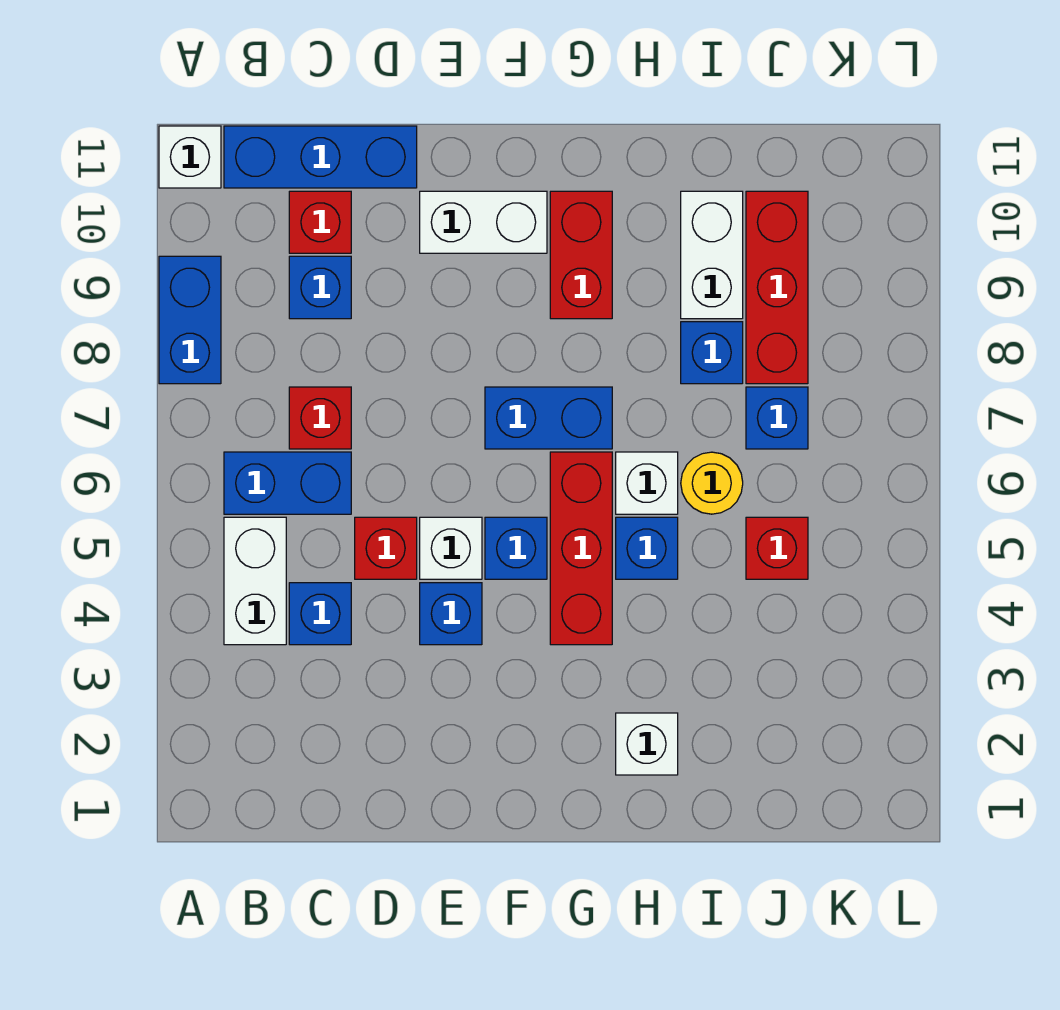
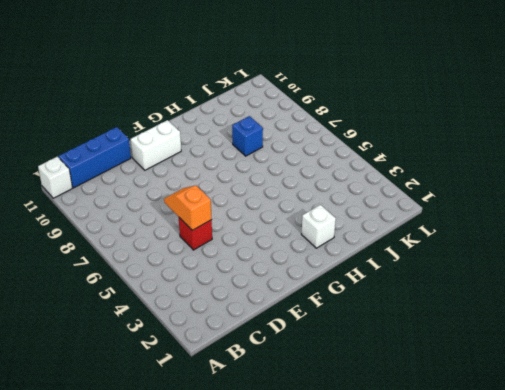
orange slope D5:D6 level 2 top 5 -> none
none -> blue brick A8:A9 level 1
none -> white brick B4:B5 level 1
none -> blue brick B6:C6 level 1

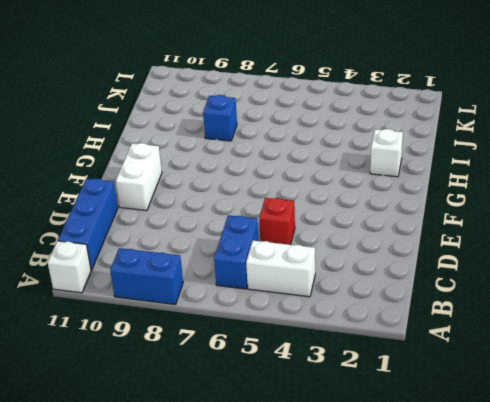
none -> blue brick C4 level 1
none -> red brick C7 level 1
none -> blue brick C9 level 1

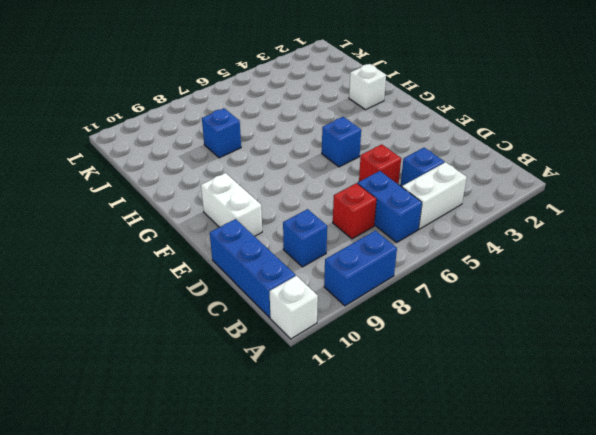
none -> red brick C10 level 1
none -> blue brick E4 level 1
none -> white brick E5 level 1

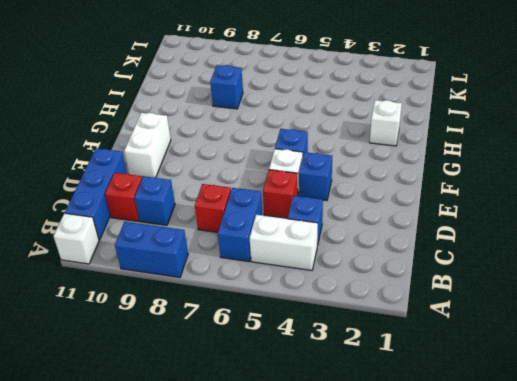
none -> blue brick F7:G7 level 1
none -> red brick G4:G6 level 1
none -> red brick G9:G10 level 1

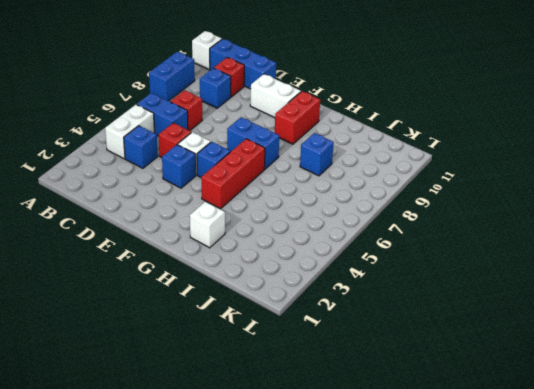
none -> blue brick H5 level 1
none -> white brick H6 level 1
none -> yellow round brick I6 level 1

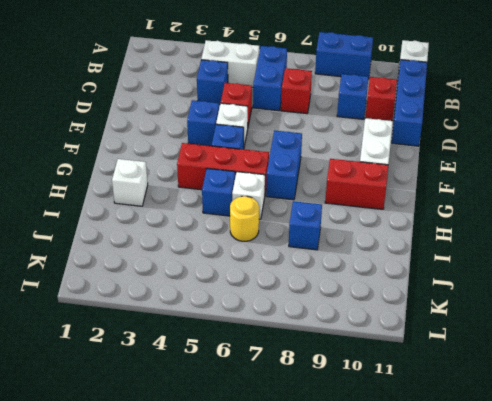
none -> white brick I9:I10 level 1
none -> red brick J5 level 1
none -> blue brick J7 level 1

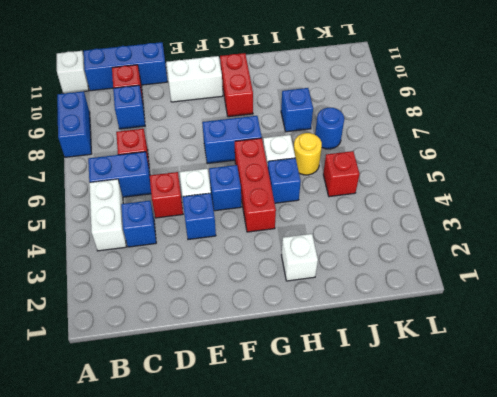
blue round brick J7 level 1 -> blue brick J7 level 1
none -> white brick I9:I10 level 1
none -> red brick J8:J10 level 1

